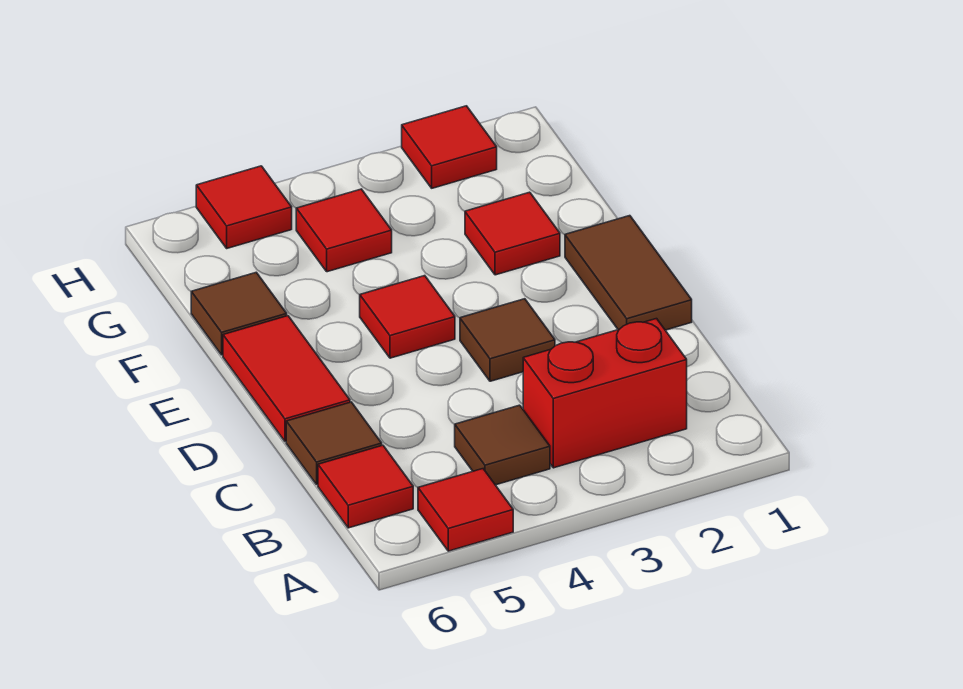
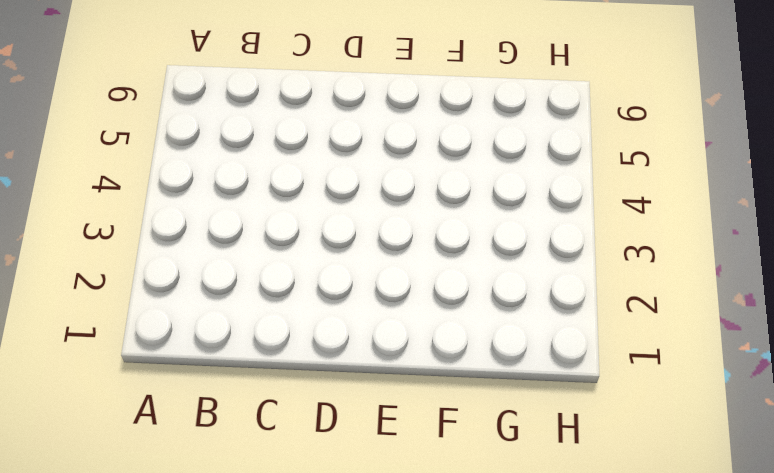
none -> red tile A5 level 1
none -> red brick B2:B3 level 1
none -> brown tile B4 level 1

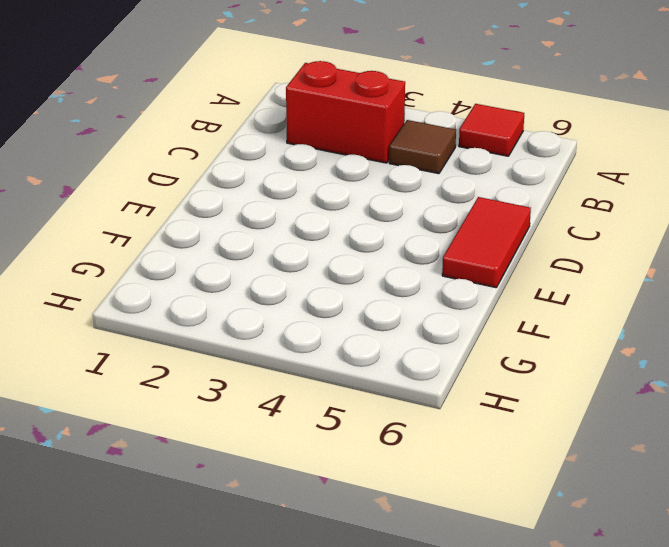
none -> red tile B6 level 1
none -> brown tile C6 level 1
none -> brown tile D1:E1 level 1

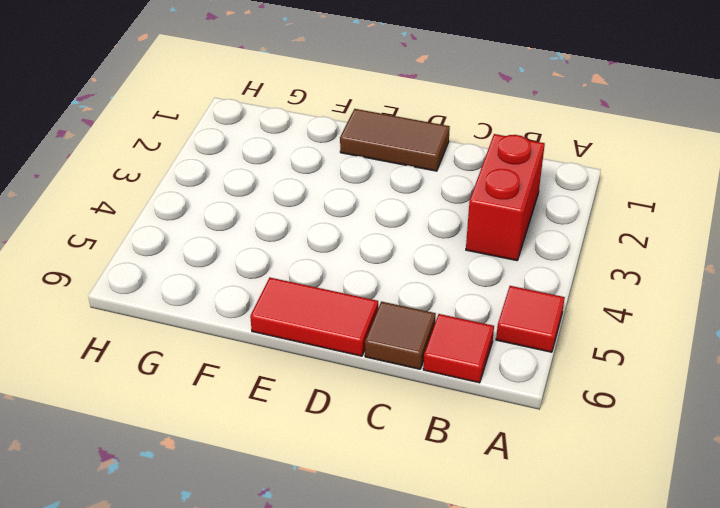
none -> brown tile B4 level 1
none -> brown tile D3 level 1
none -> red tile E4 level 1

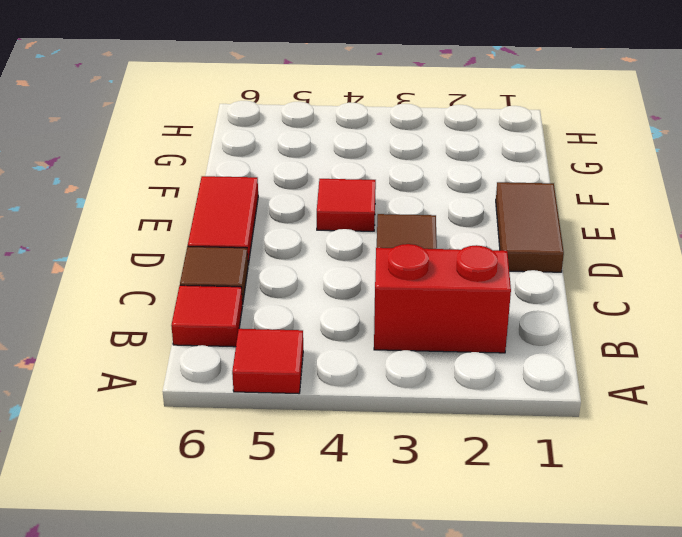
none -> brown tile B4 level 1
none -> red tile F2 level 1
none -> brown tile F6 level 1

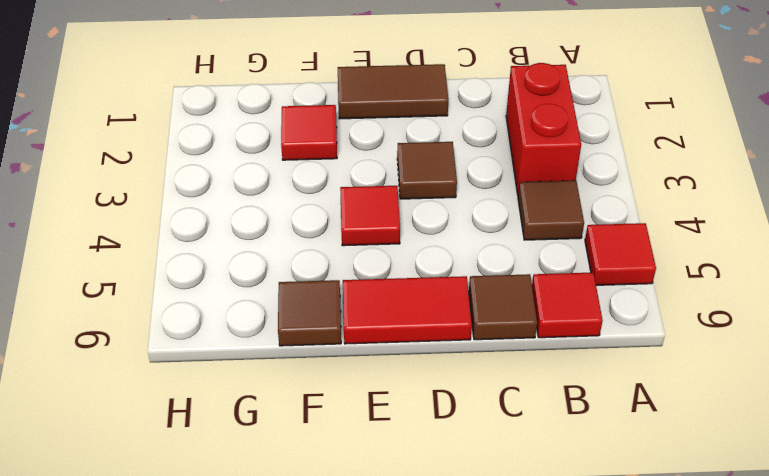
none -> red tile G4 level 1
none -> red tile H2 level 1
none -> red tile H5 level 1

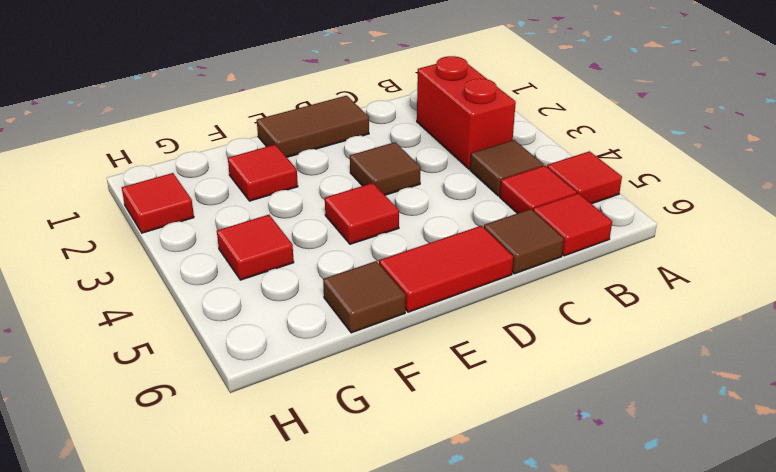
red tile B5 level 1 -> red tile H5 level 1

